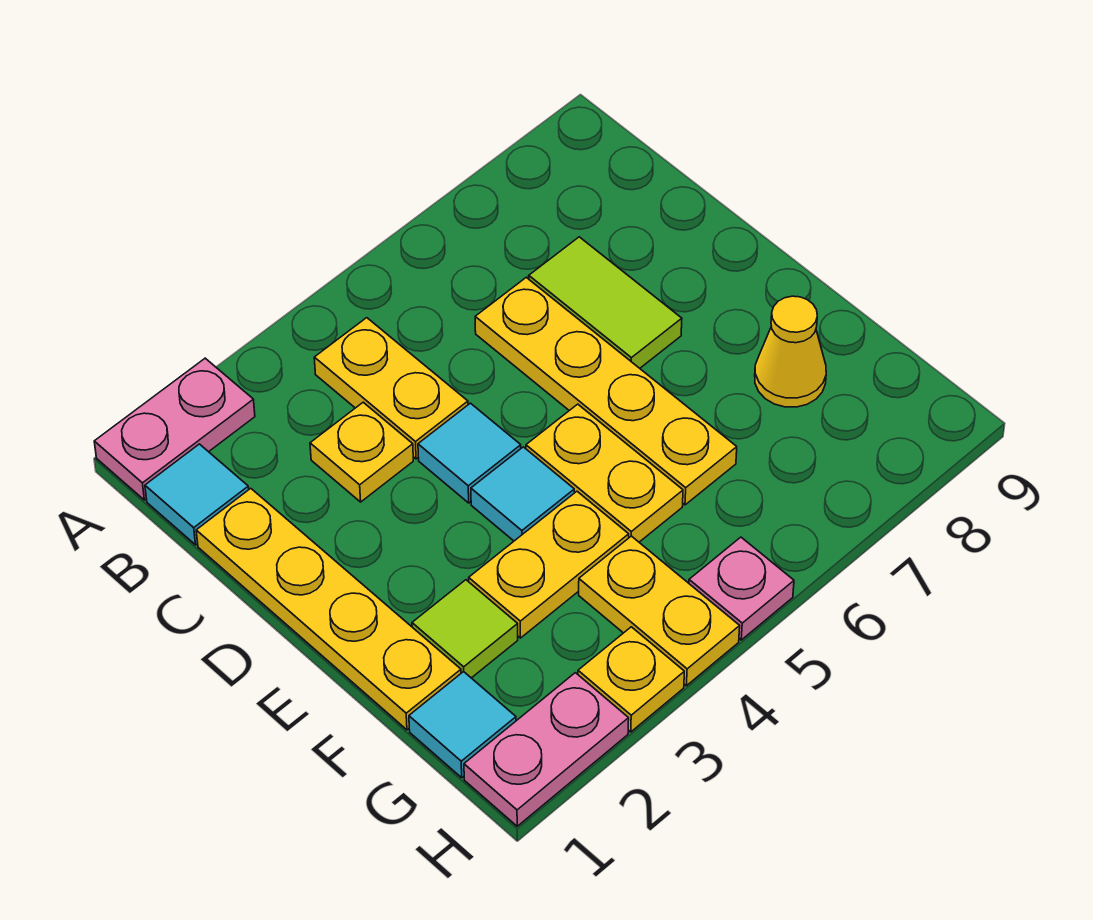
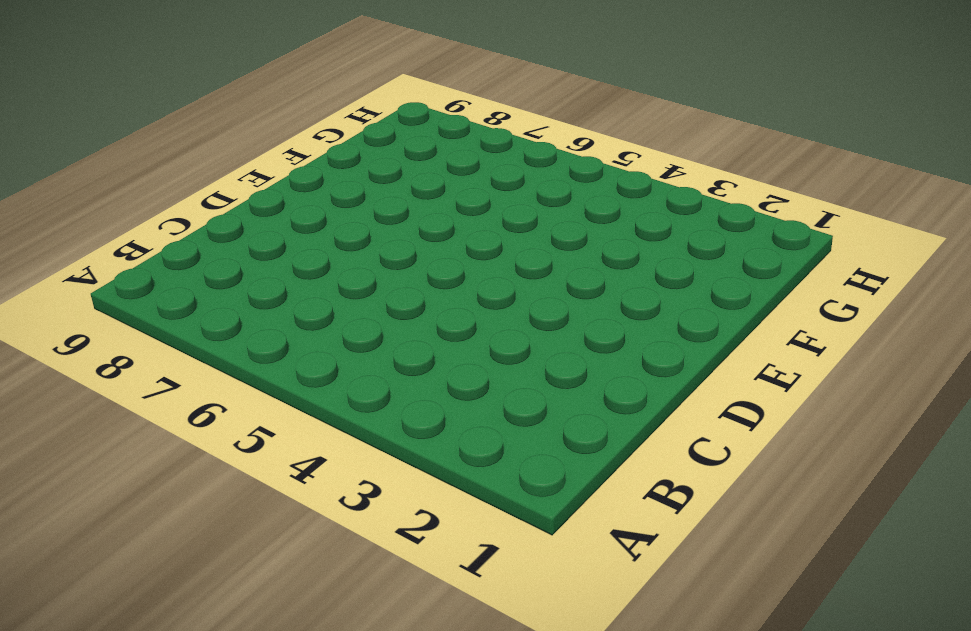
none -> pink plate A1:A2 level 1
none -> cyan tile B1 level 1
none -> yellow plate B4:C4 level 1

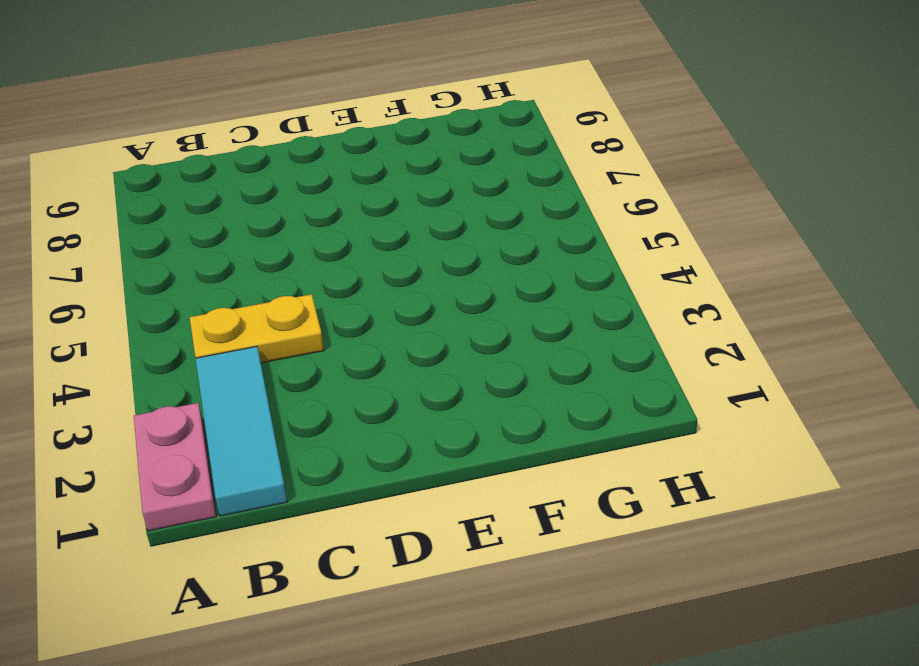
cyan tile B1:B3 level 1 -> cyan tile B1 level 1
none -> yellow plate C1:F1 level 1
none -> yellow plate C3 level 1
none -> yellow plate C6:F6 level 1

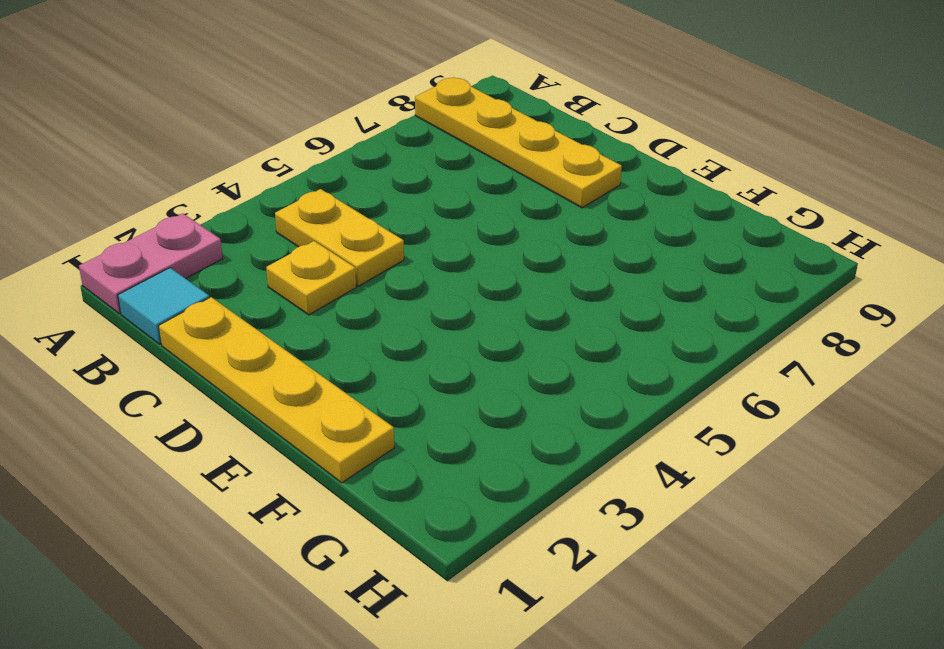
yellow plate A8:D8 level 1 -> yellow plate C6:F6 level 1
none -> lime tile C7:D7 level 1
none -> cyan tile D4 level 1
none -> cyan tile E4 level 1

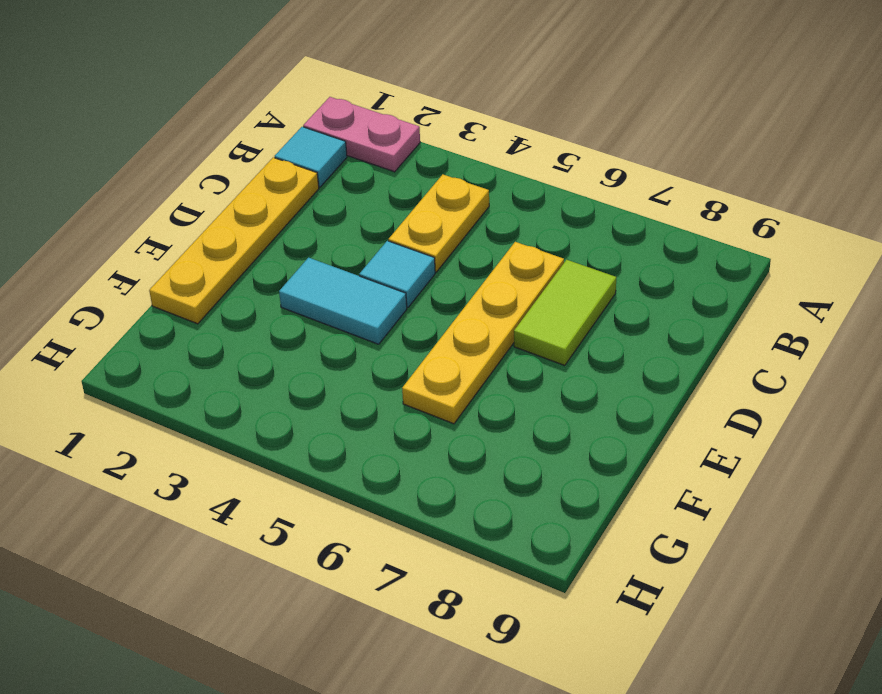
cyan tile E3:E4 level 1 -> cyan tile E4 level 1
none -> yellow plate C3 level 1
none -> yellow plate E5:F5 level 1
none -> lime tile F2 level 1

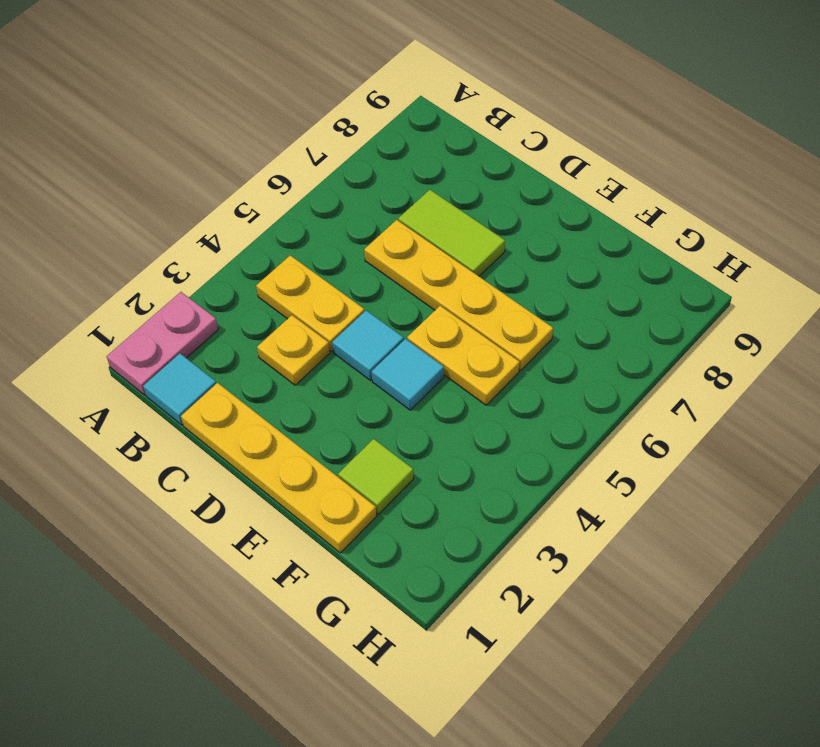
none -> yellow plate F3:F4 level 1
none -> yellow cone F8 level 1
none -> cyan tile G1 level 1

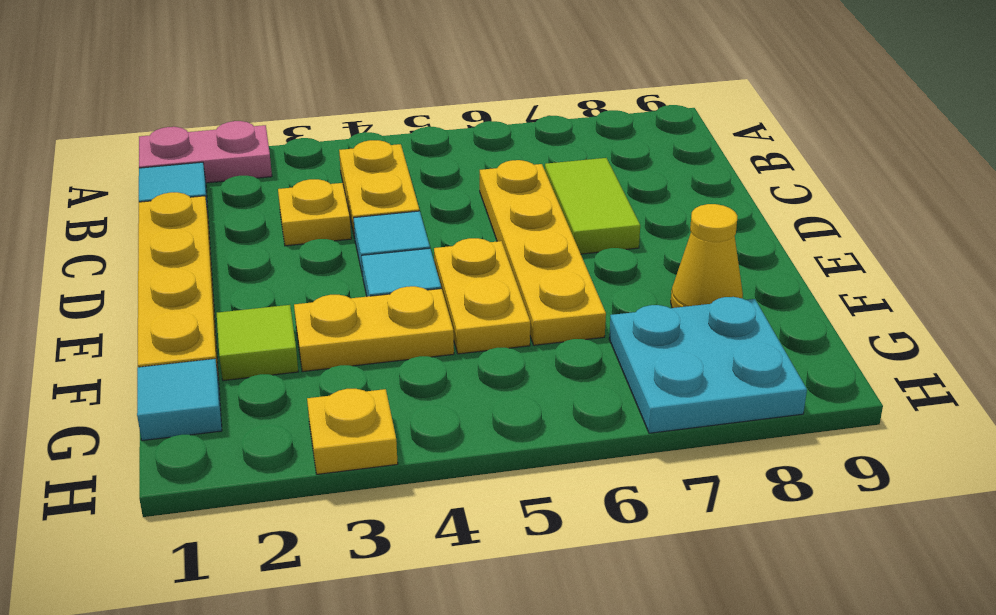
cyan plate G7:H8 level 1 -> none
none -> yellow plate G4:H4 level 1
none -> pink plate H1:H2 level 1
none -> pink plate H5 level 1

